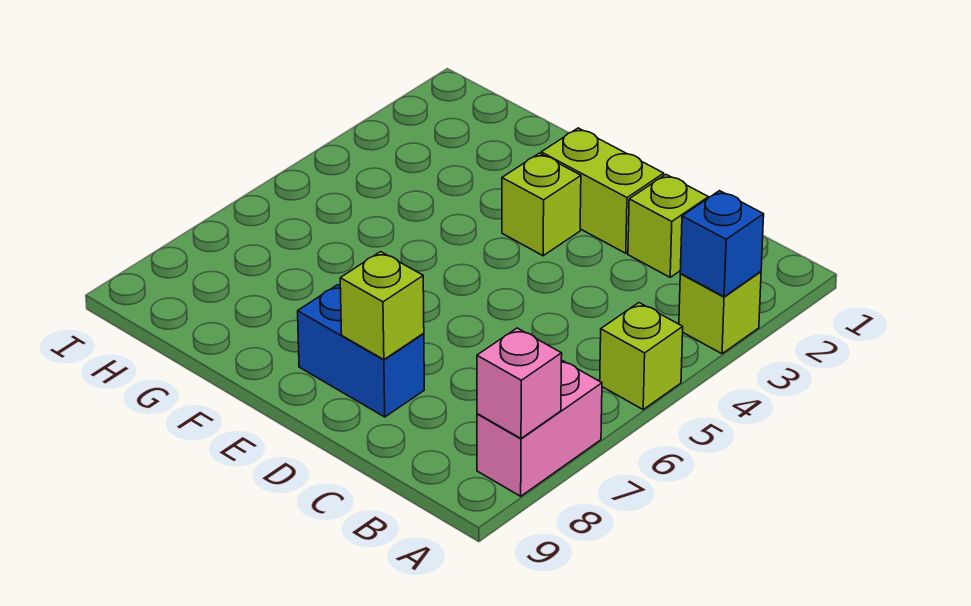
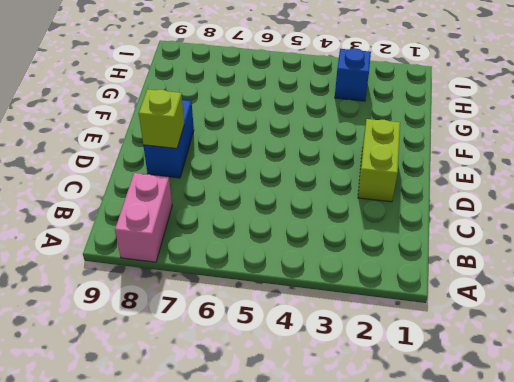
pink brick A8:B8 level 1 -> pink brick A7:A8 level 1
blue brick H3 level 1 -> blue brick A3 level 2
none -> lime brick A3 level 1
none -> lime brick A5 level 1

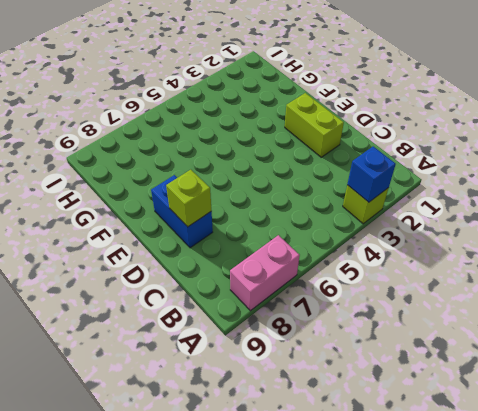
none -> lime brick A5 level 1
none -> lime brick C2 level 1

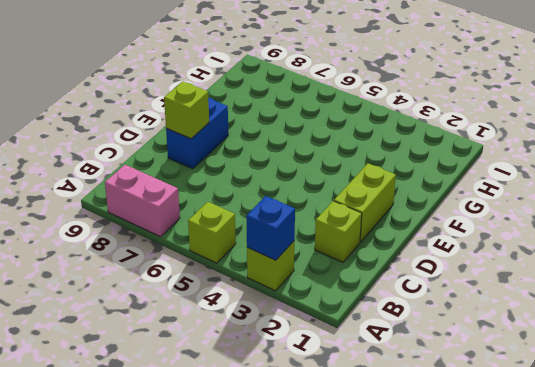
none -> lime brick E3 level 1
none -> pink brick A8 level 2

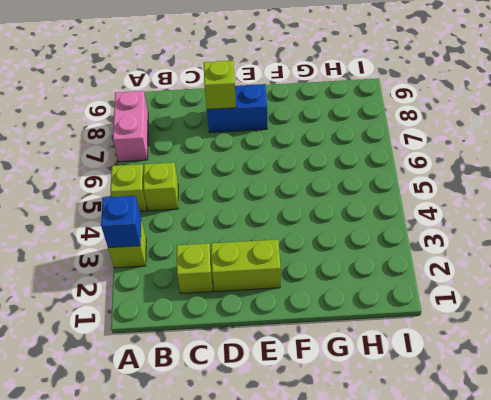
lime brick B5 level 1 -> lime brick E3 level 1
none -> pink brick A8 level 2

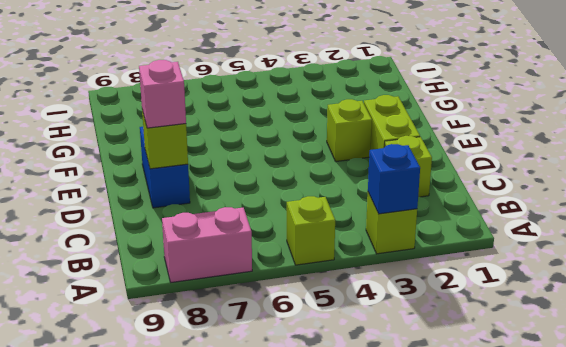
pink brick D8 level 3 -> pink brick A8 level 2

